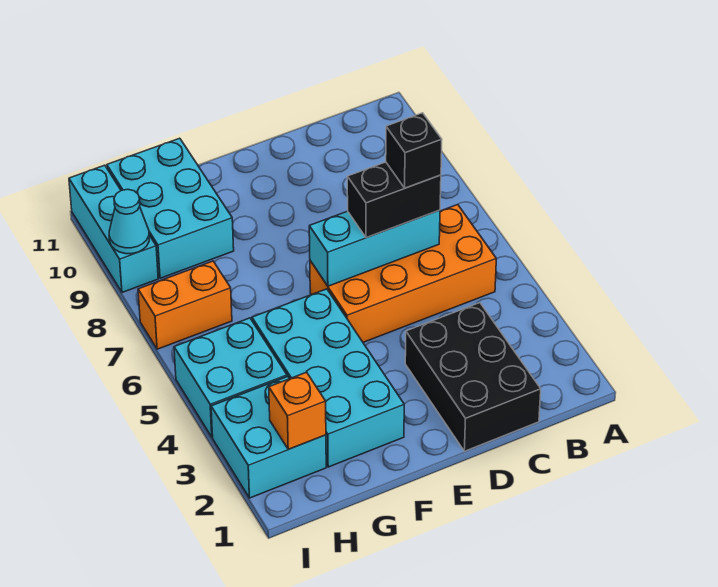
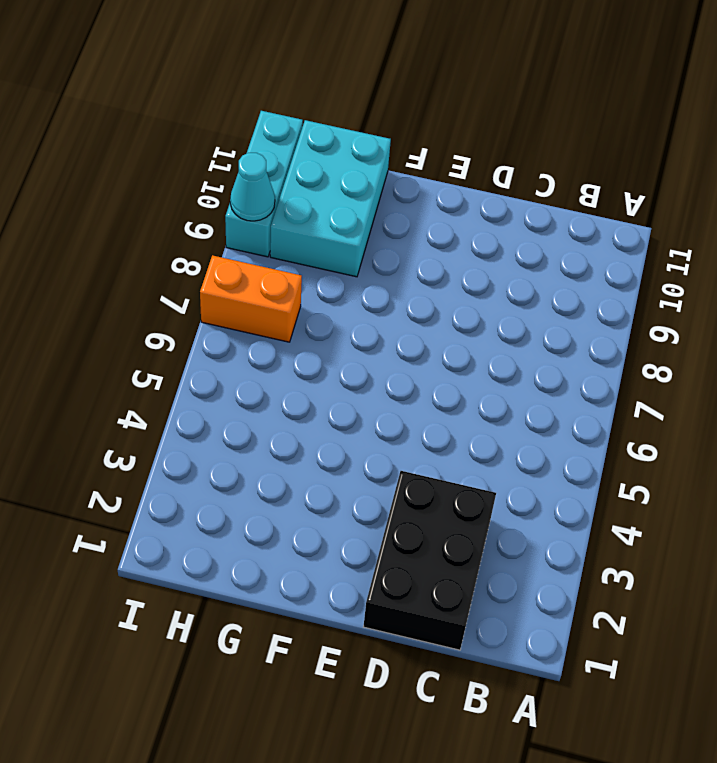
none -> orange brick B5:E6 level 1
none -> cyan brick F2:G5 level 1
none -> cyan brick H2:I3 level 1

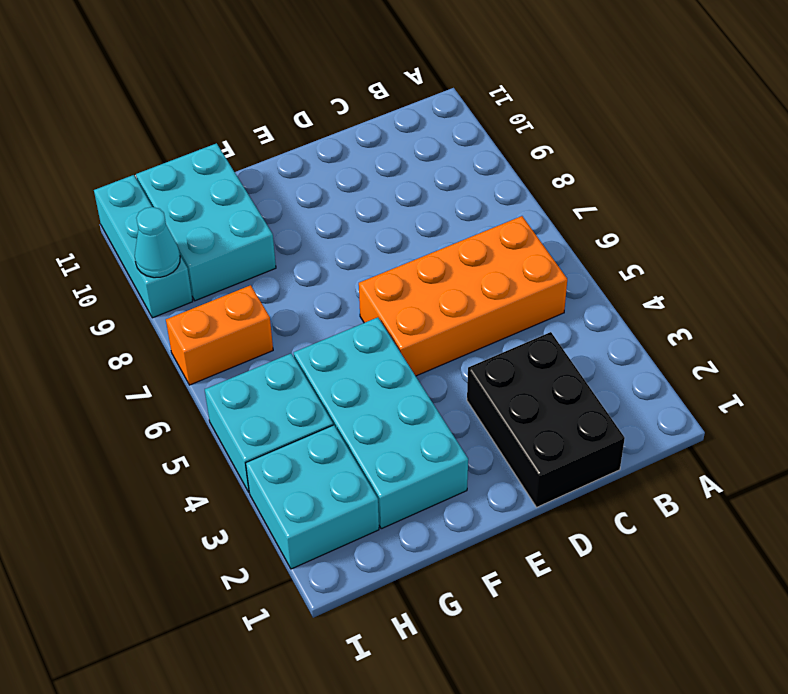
none -> cyan brick C6:E6 level 2
none -> orange brick H2 level 2
none -> black brick C6:D6 level 3

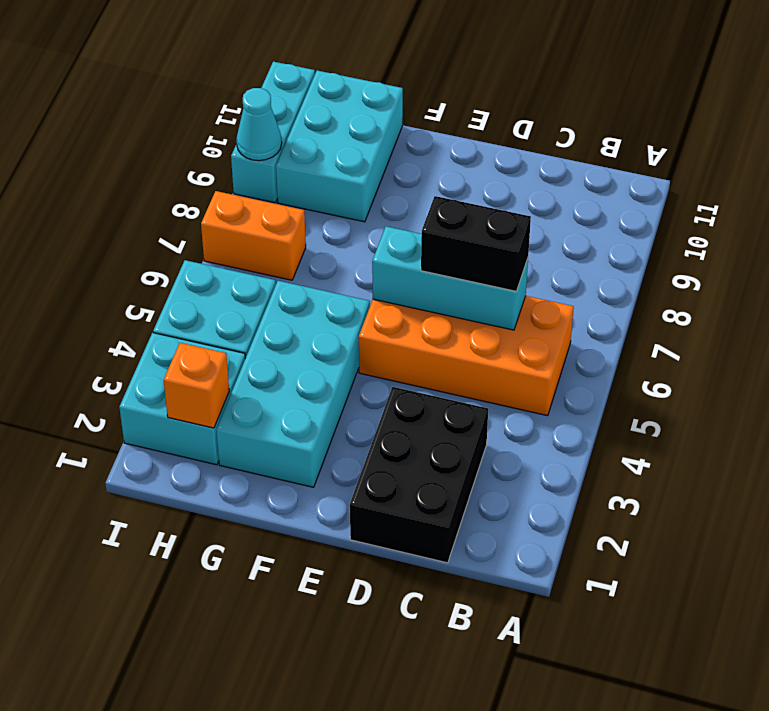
none -> black brick C6 level 4

